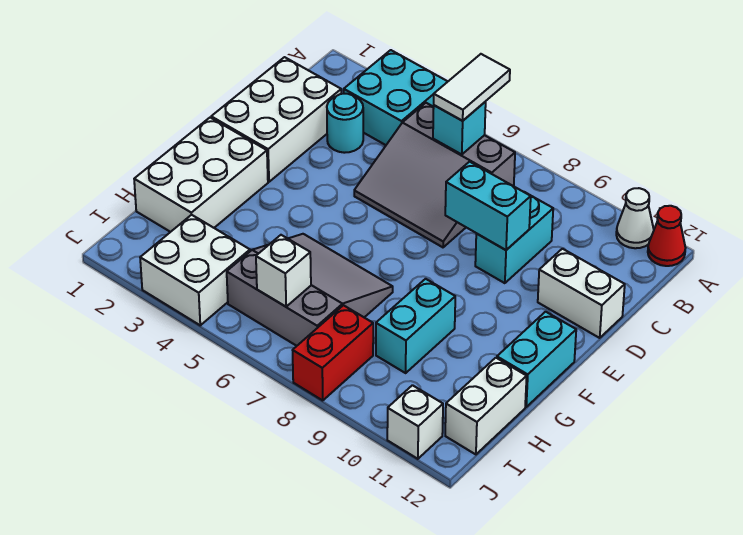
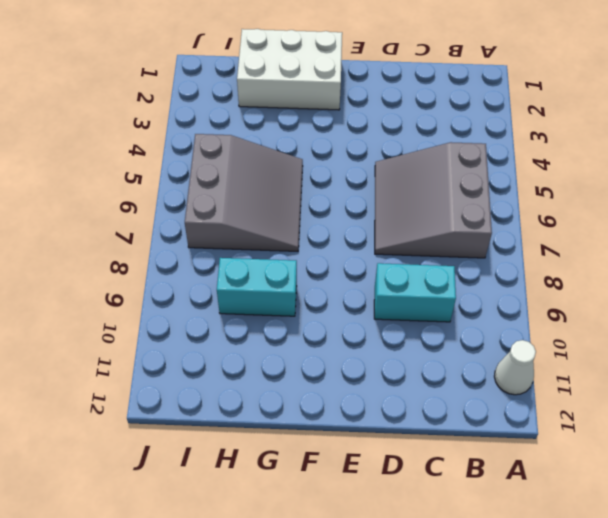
none -> cyan brick A3:B4 level 1
none -> red cone A12 level 1
none -> white brick C1:E2 level 1

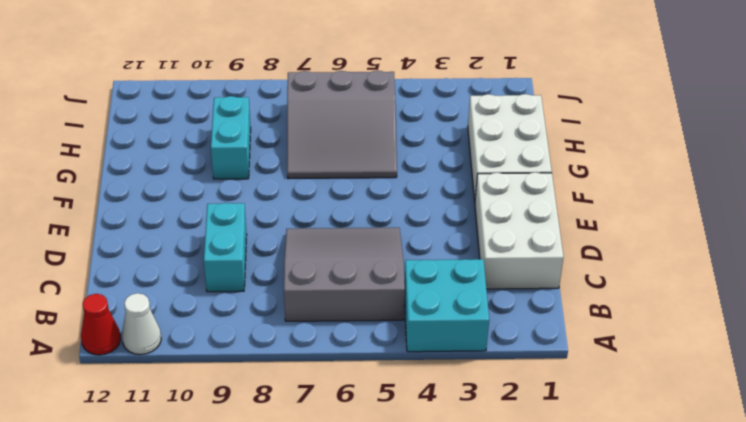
none -> cyan round brick C3 level 1
none -> white brick D11:D12 level 1
none -> cyan brick F12:G12 level 1

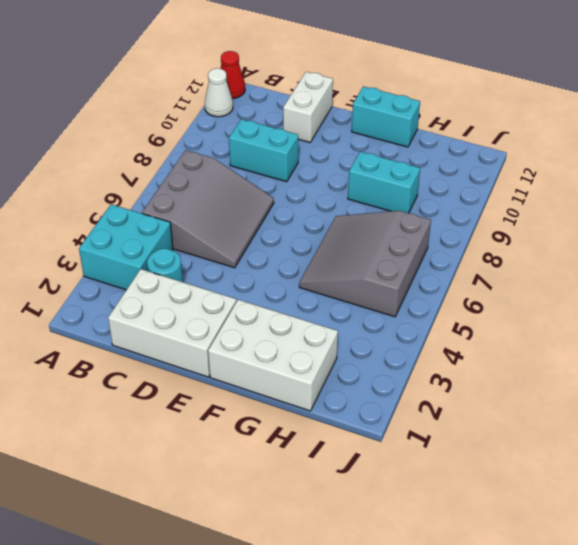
none -> white brick H12:I12 level 1
none -> white brick I3:J4 level 1
none -> red brick I8:J8 level 1

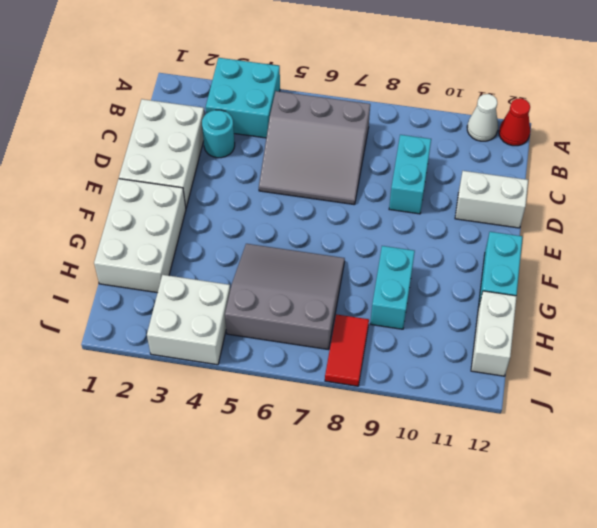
red tile I8:J8 level 1 -> red brick I8:J8 level 1
none -> white brick J11 level 1
none -> cyan brick B6 level 2
none -> cyan brick D8:D9 level 2

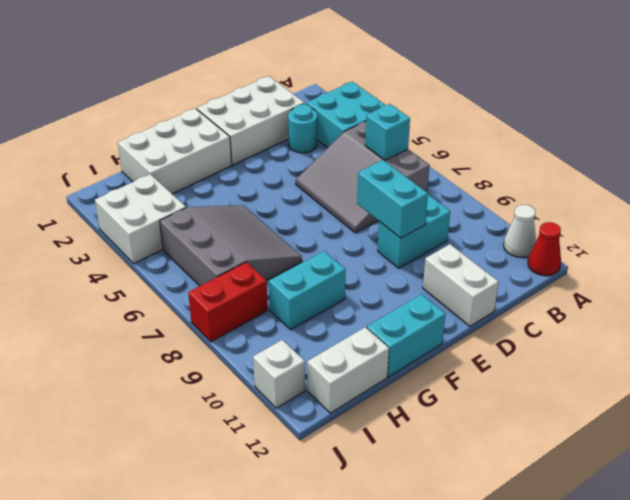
none -> white brick I6 level 2
none -> white tile A6:B6 level 3

